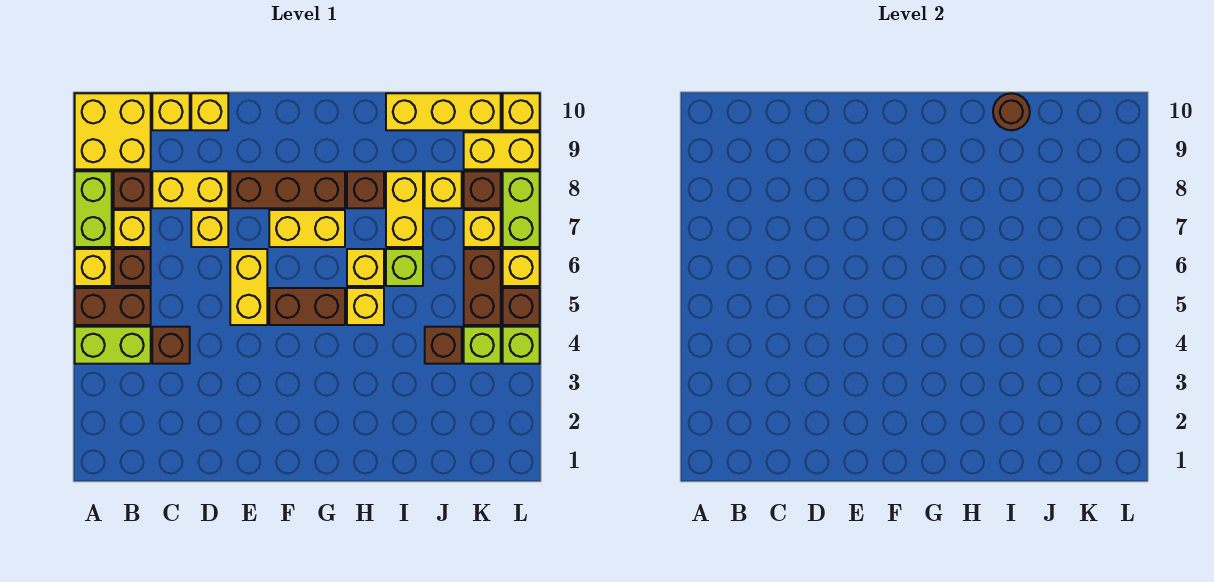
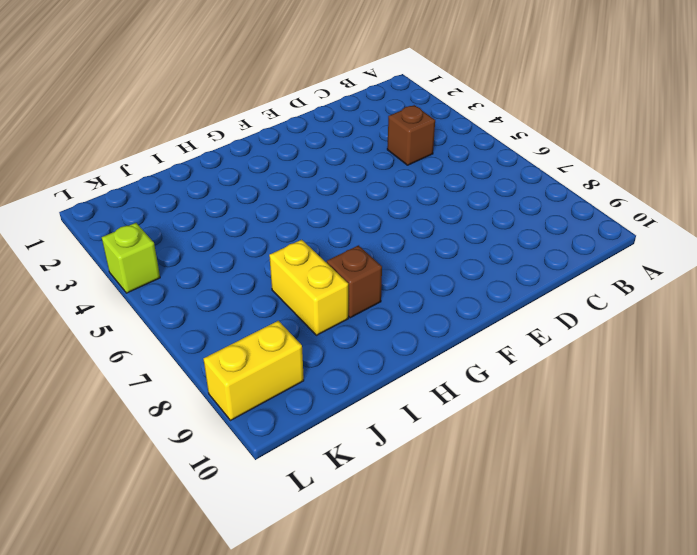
none -> lime brick A4:B4 level 1
none -> brown brick A5:B5 level 1
none -> yellow brick A6 level 1
none -> lime brick A7:A8 level 1

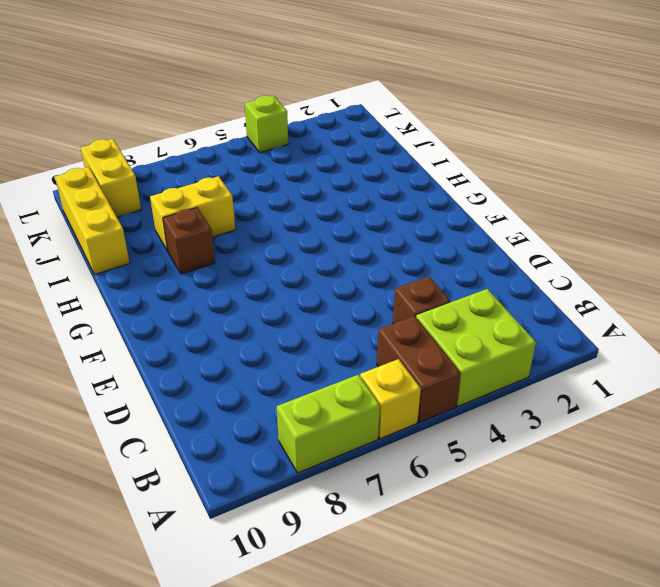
lime brick A3:B4 level 1 -> lime brick A4:B4 level 1
none -> yellow brick A9:B10 level 1
none -> brown brick B6 level 1
none -> yellow brick B7 level 1
none -> brown brick B8 level 1

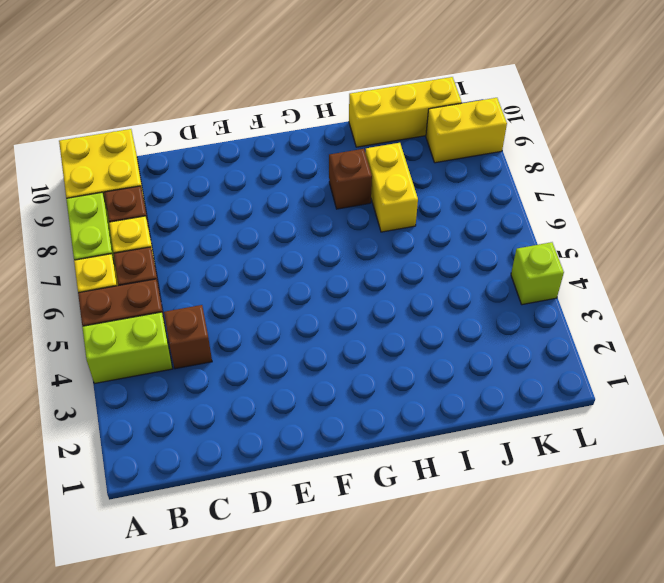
none -> yellow brick C8:D8 level 1
none -> yellow brick C10 level 1
none -> yellow brick D7 level 1
none -> yellow brick D10 level 1

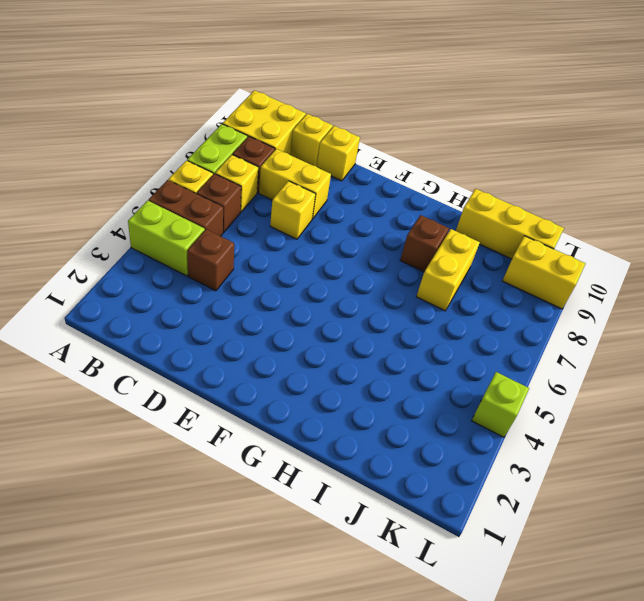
none -> yellow brick E5:E6 level 1
none -> brown brick E8:G8 level 1
none -> brown brick F5:G5 level 1
none -> yellow brick F7:G7 level 1

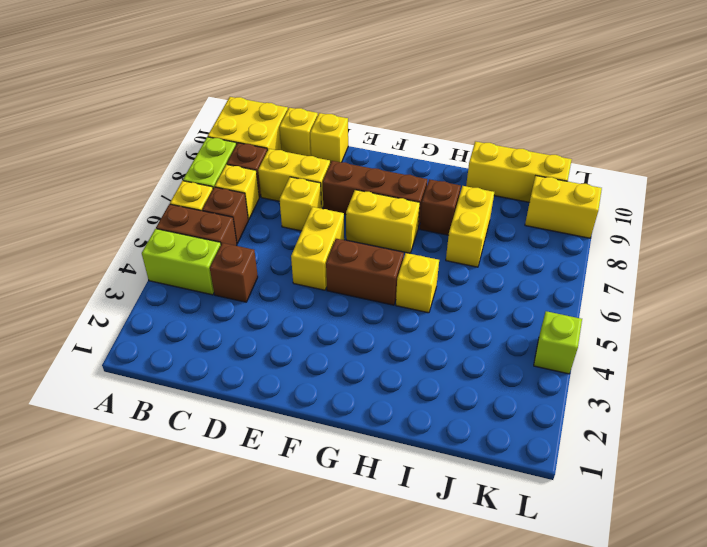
none -> yellow brick H6 level 1
none -> lime brick I6 level 1
none -> brown brick J4 level 1
none -> yellow brick J8 level 1

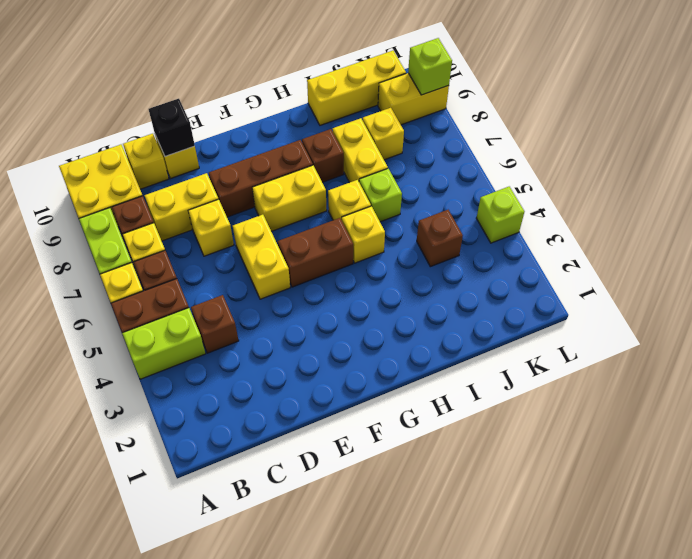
black brick D10 level 2 -> none
lime brick L9 level 2 -> lime brick K4 level 1
none -> brown brick K5:K6 level 1
none -> yellow brick K7 level 1
none -> brown brick K8 level 1
none -> brown brick L5 level 1

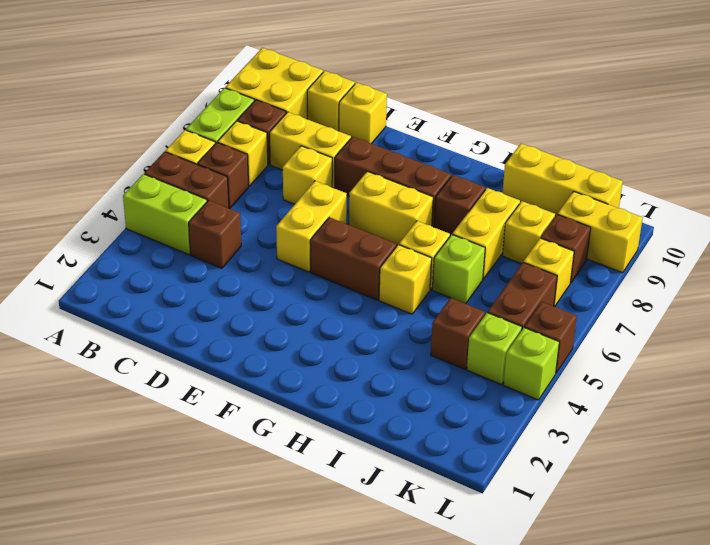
none -> yellow brick L6 level 1
none -> lime brick L7:L8 level 1
none -> yellow brick L10 level 1
none -> brown round brick I10 level 2

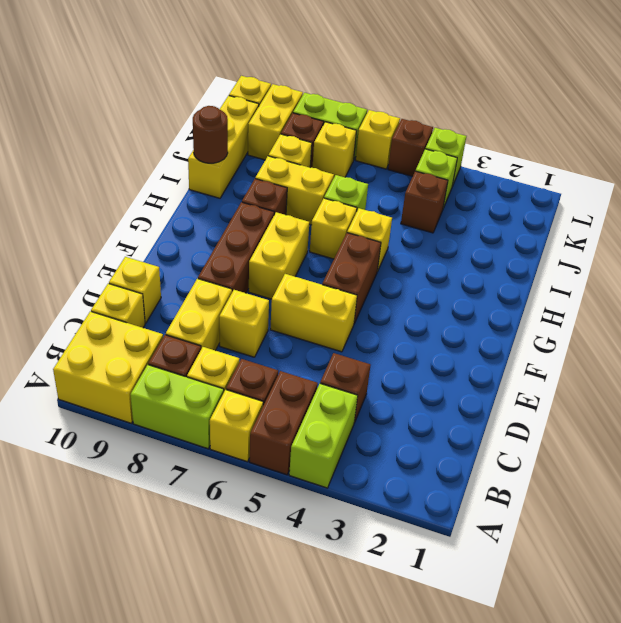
none -> brown brick K5:K6 level 1

